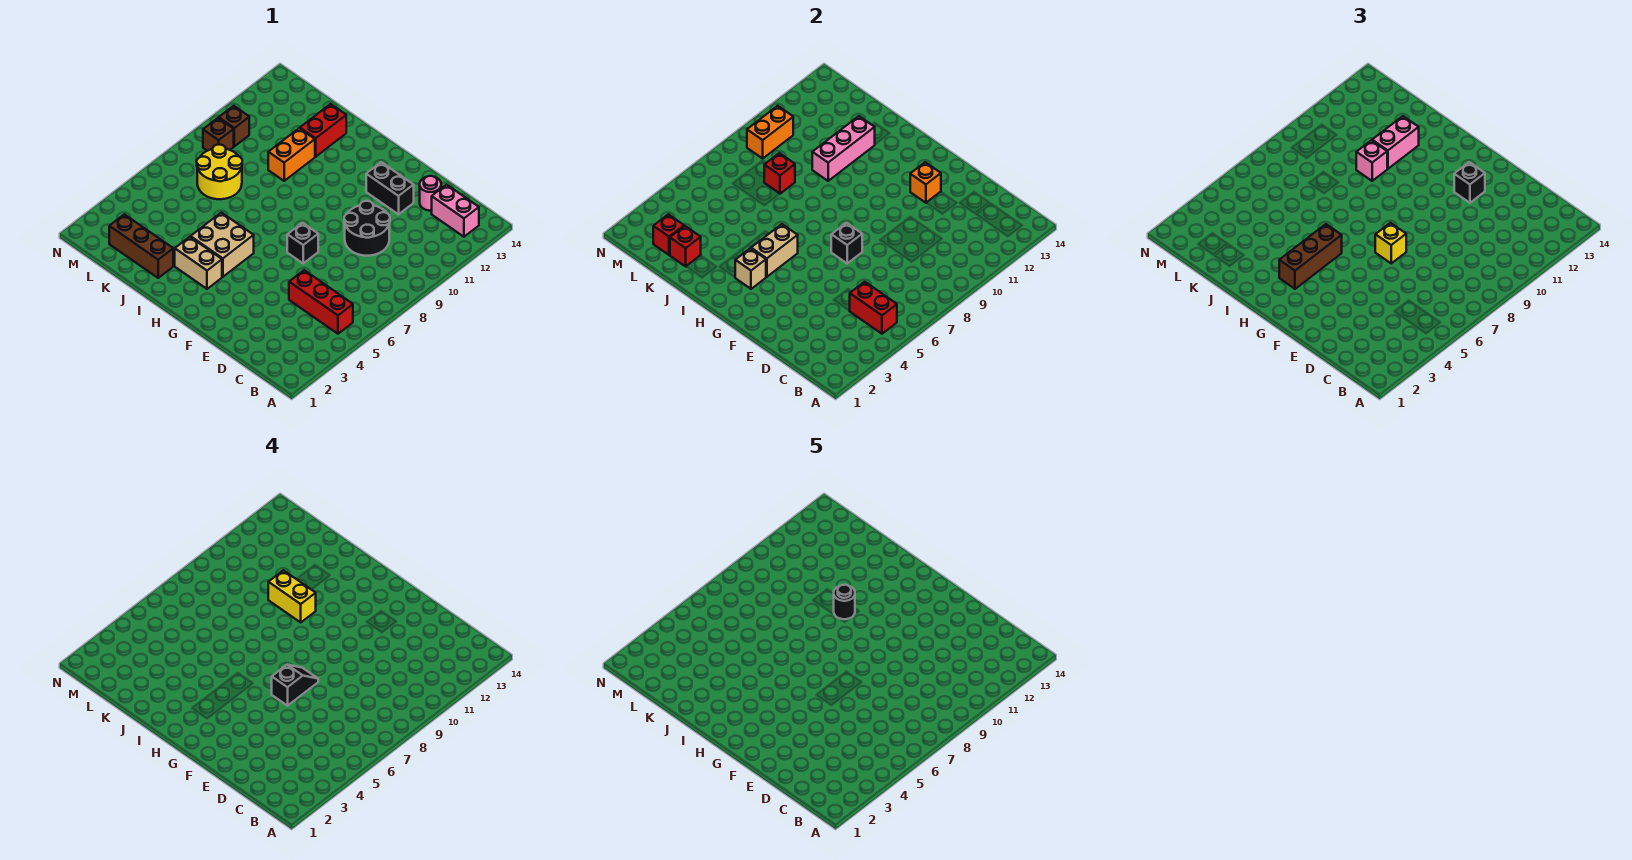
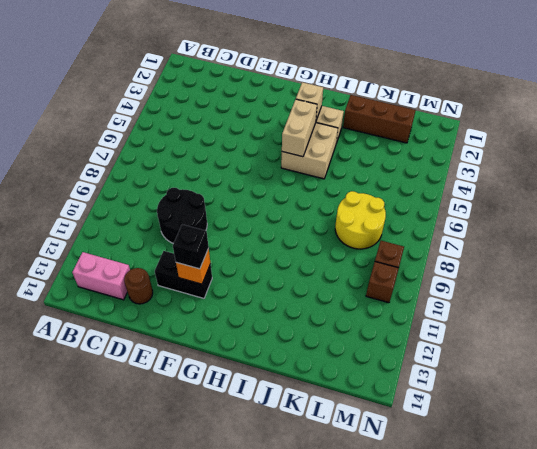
brown round brick D13 level 1 -> pink round brick D13 level 1
none -> red brick B5:D5 level 1
none -> black brick F7 level 1
none -> orange brick J10:J11 level 1
none -> red brick J12:J13 level 1

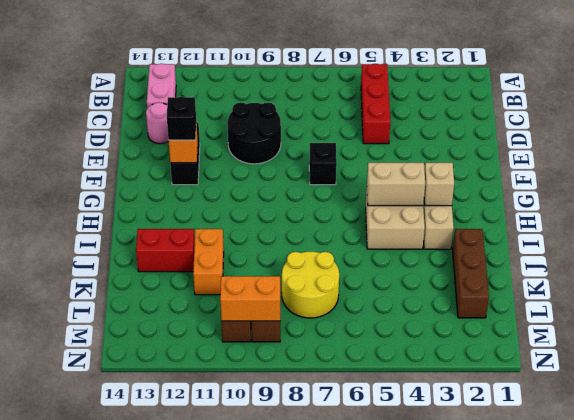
orange brick J11:K11 level 1 -> orange brick J10:J11 level 1
none -> red brick B5:C5 level 2
none -> black brick F7 level 2
none -> pink brick J10:J12 level 2
none -> red brick K2 level 2

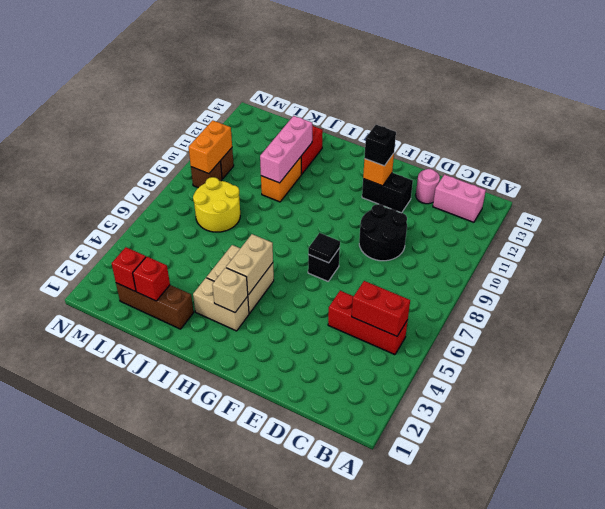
black tile F7 level 2 -> black brick F7 level 2
none -> red brick K8 level 2
none -> yellow brick F7 level 3
none -> brown brick H3:H5 level 3
none -> pink brick J10 level 3

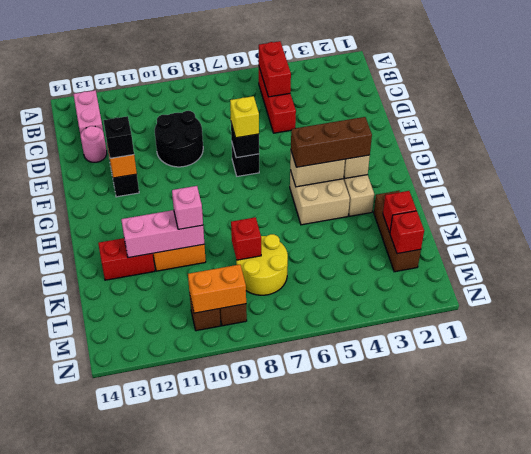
none -> pink brick J11:J12 level 3
none -> black slope F6:F7 level 4 top 6
none -> yellow brick I10:J10 level 4
none -> black round brick I10 level 5

